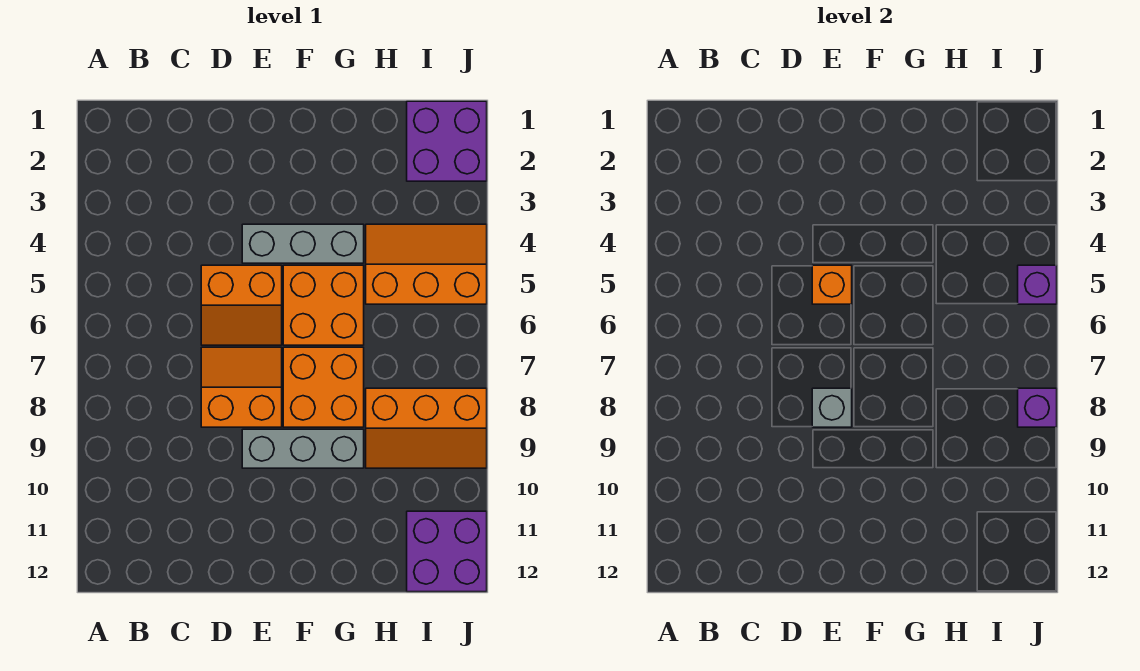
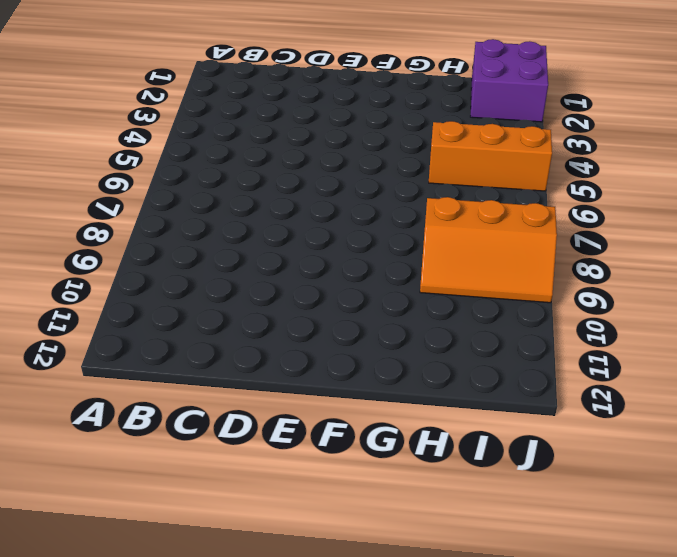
none -> orange slope D5:E6 level 1 top 5
none -> orange slope D7:E8 level 1 top 8
none -> grey brick E4:G4 level 1

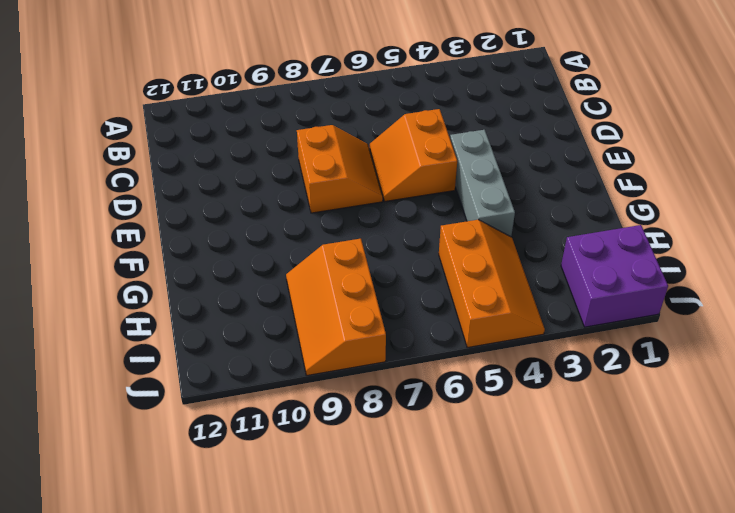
none -> grey brick E9:G9 level 1
none -> orange brick F5:G6 level 1
none -> orange brick F7:G8 level 1

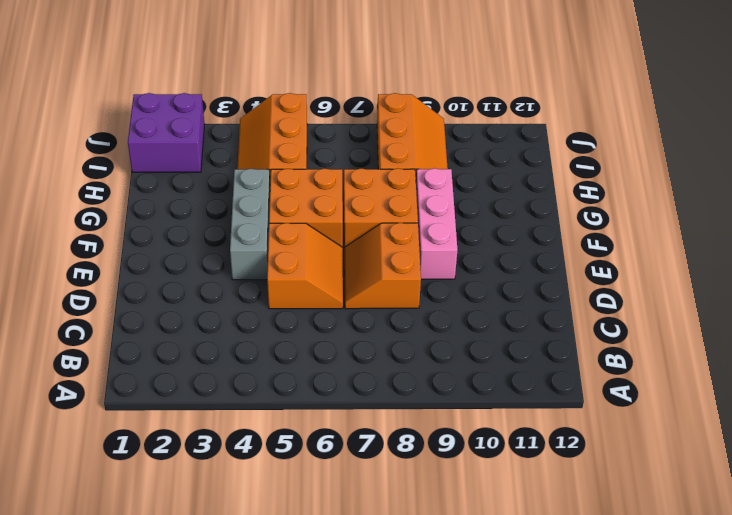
pink brick E9:G9 level 1 -> grey brick E9:G9 level 1
none -> purple brick I11:J12 level 1
none -> orange brick E5 level 2
none -> grey brick E8 level 2

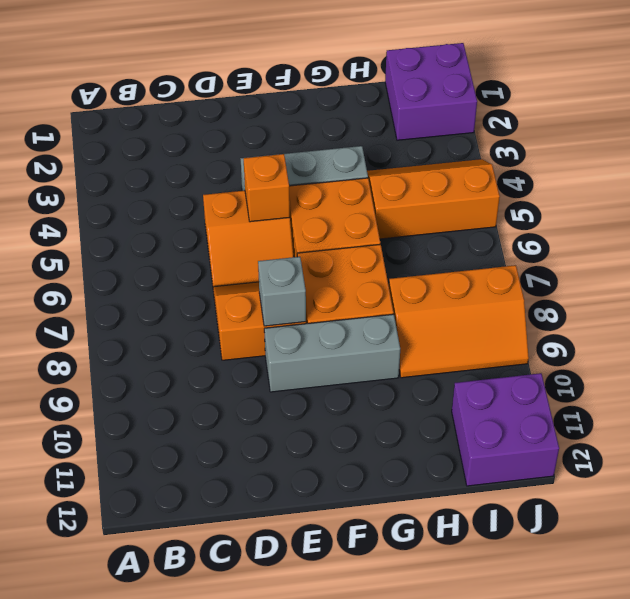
none -> purple brick J5 level 2
none -> purple brick J8 level 2

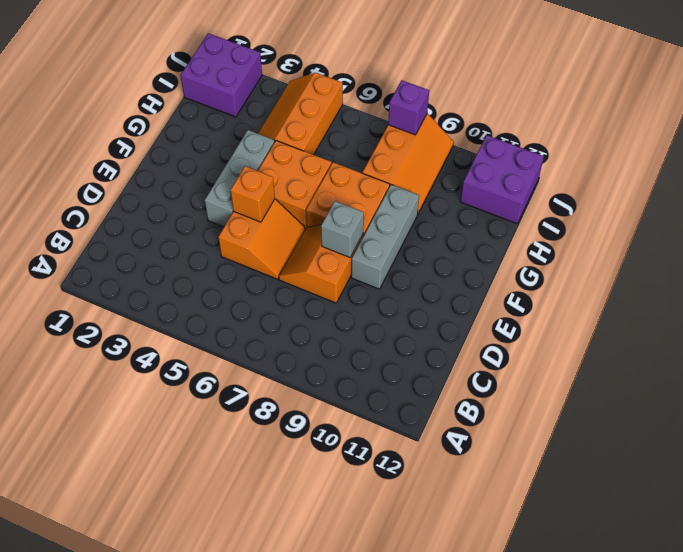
none -> purple brick J5 level 2

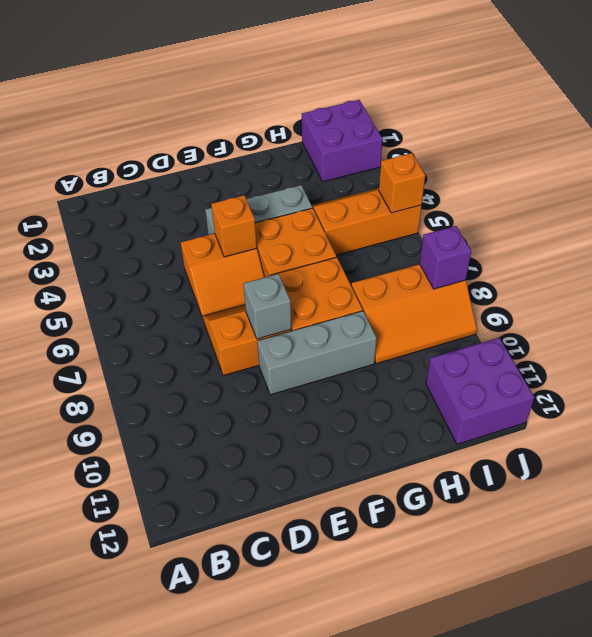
orange brick J5 level 2 -> purple brick J5 level 2

